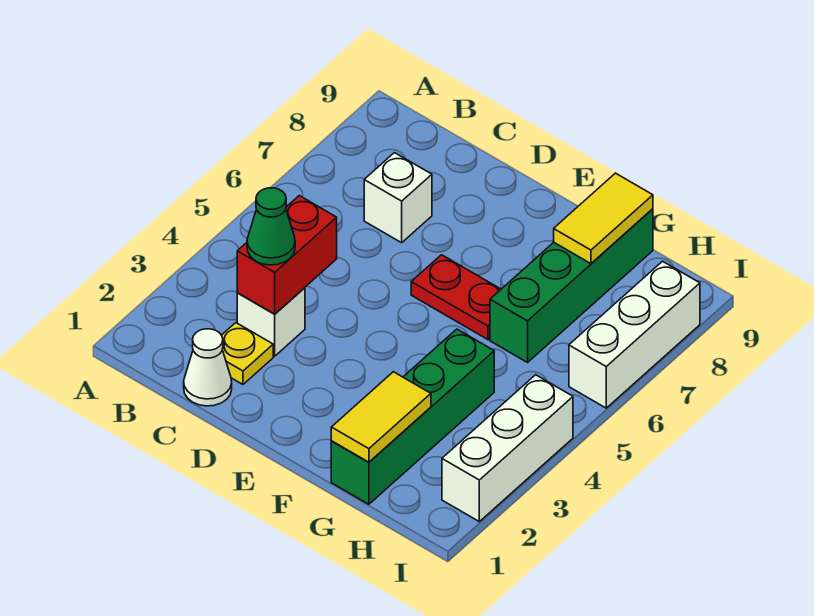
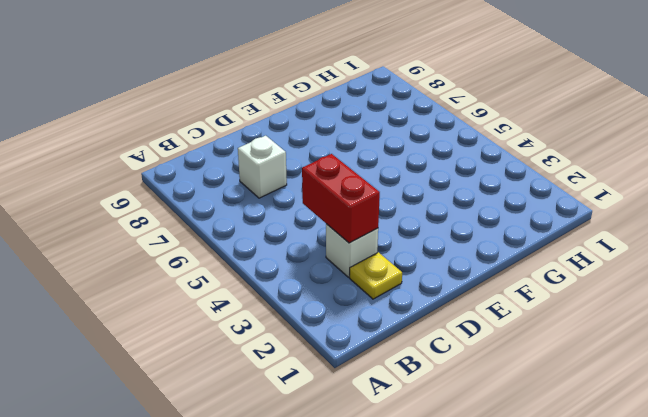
none -> white cone C1 level 1
none -> red plate E6:F6 level 1
none -> green brick G1:G4 level 1

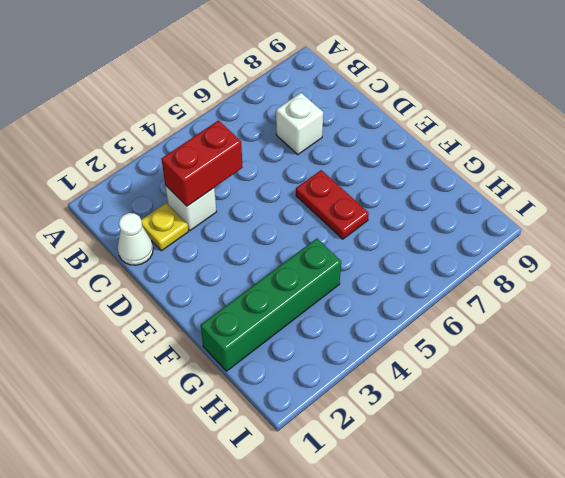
none -> green brick G6:G9 level 1
none -> white brick I2:I4 level 1
none -> white brick I6:I8 level 1

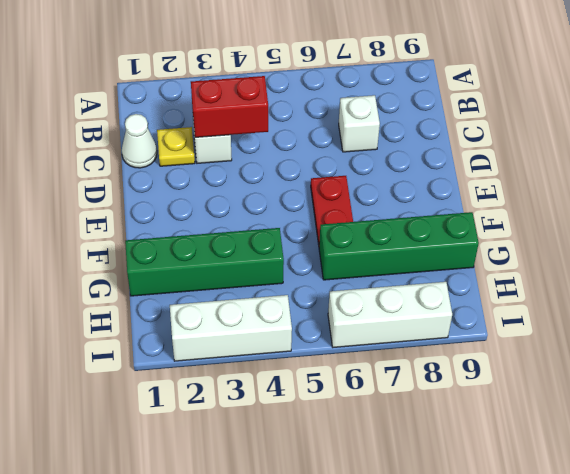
none -> yellow tile G1:G2 level 2
none -> yellow tile G8:G9 level 2
none -> green cone C3 level 3

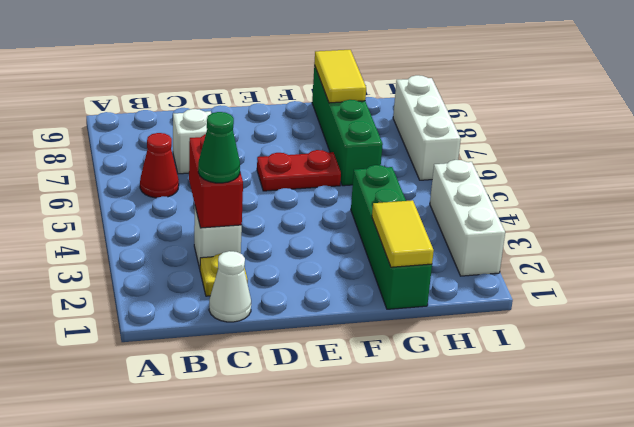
red cone B6 level 1 -> none

